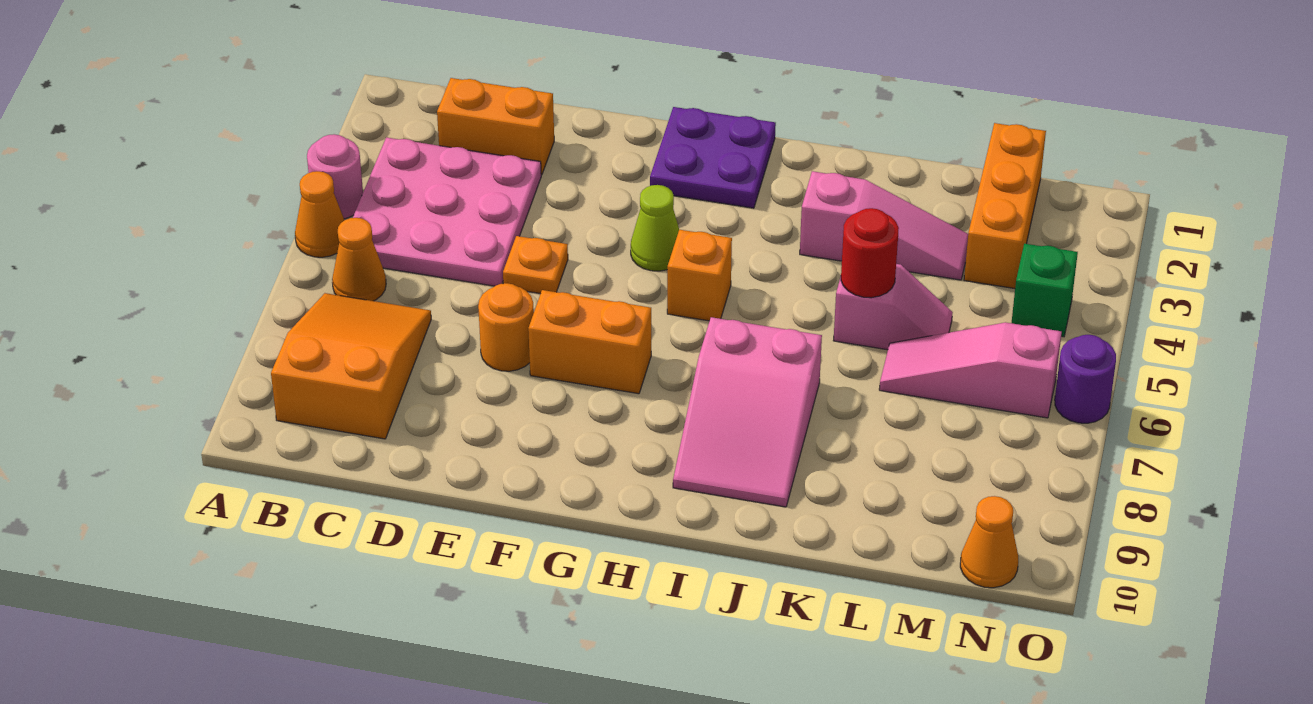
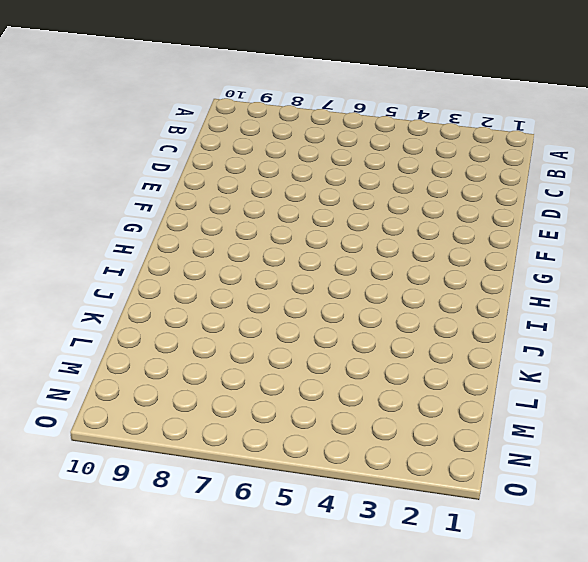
none -> pink round brick A4 level 1
none -> orange cone A5 level 1
none -> pink plate B3:D5 level 1

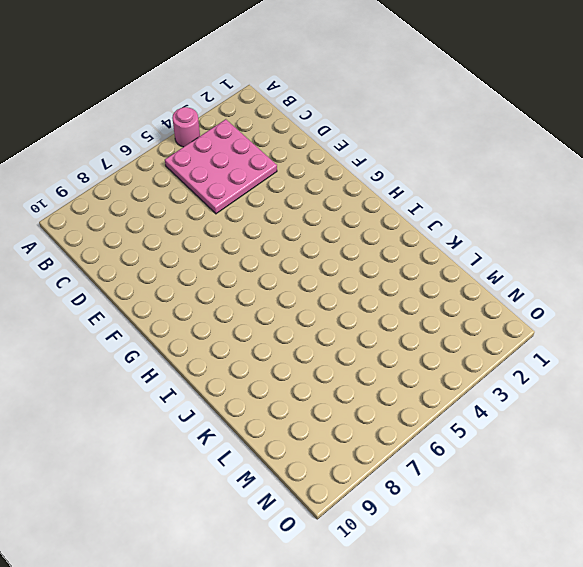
none -> orange cone A5 level 1
none -> orange cone B6 level 1
none -> orange slope B7:C9 level 1 top 9

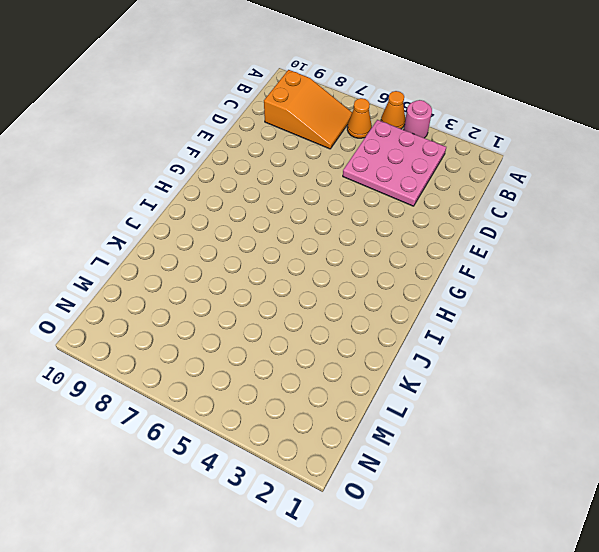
none -> orange brick C2:D2 level 1
none -> orange plate E5 level 1
none -> orange round brick E7 level 1

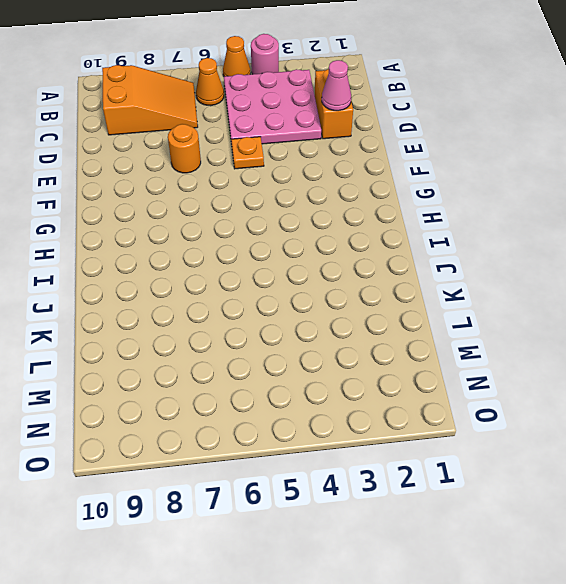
pink cone D2 level 2 -> none
none -> orange brick F7:G7 level 1
none -> purple plate G1:H2 level 1
none -> lime cone G4 level 1

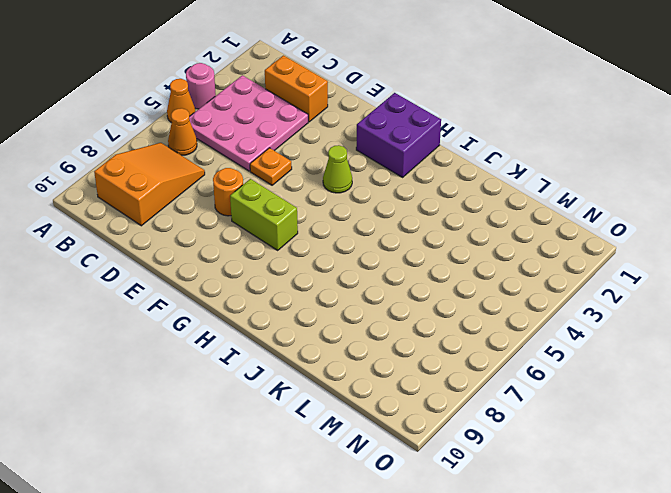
lime brick F7:G7 level 1 -> orange brick F7:G7 level 1
purple brick G1:H2 level 1 -> purple plate G1:H2 level 1
none -> orange brick H5 level 1
none -> pink slope I7:J9 level 1 top 7
none -> pink slope J3:L3 level 1 top J

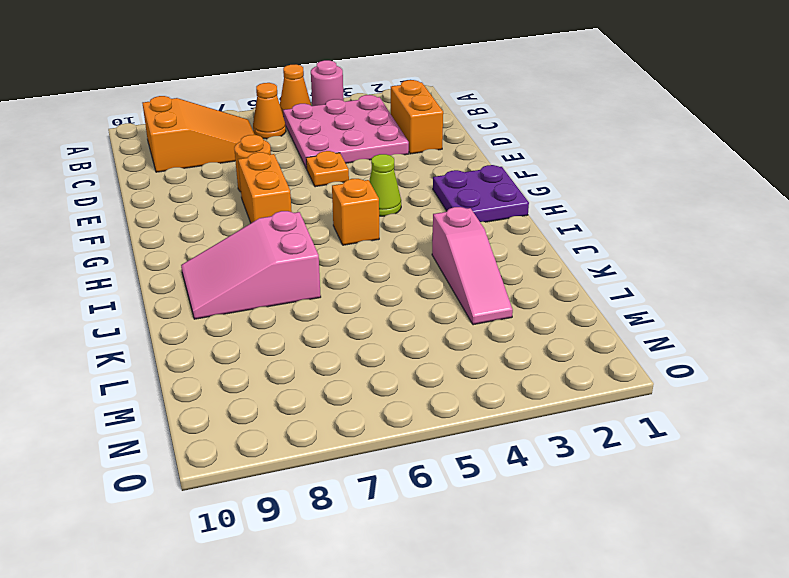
none -> pink slope K5:L5 level 1 top K
none -> pink slope L6:N6 level 1 top N
none -> orange brick M1:M3 level 1

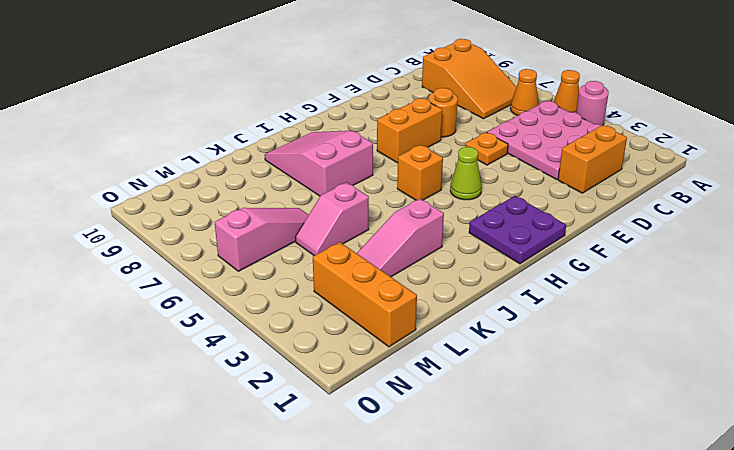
none -> green brick N4 level 1
none -> orange cone N10 level 1
none -> purple round brick O6 level 1

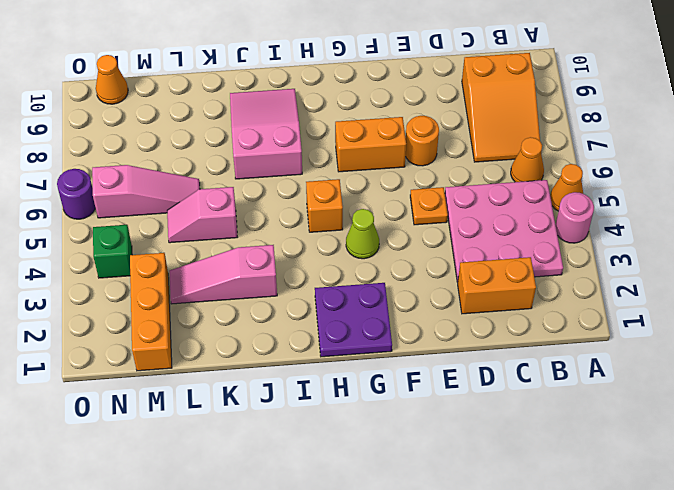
none -> red round brick K5 level 2

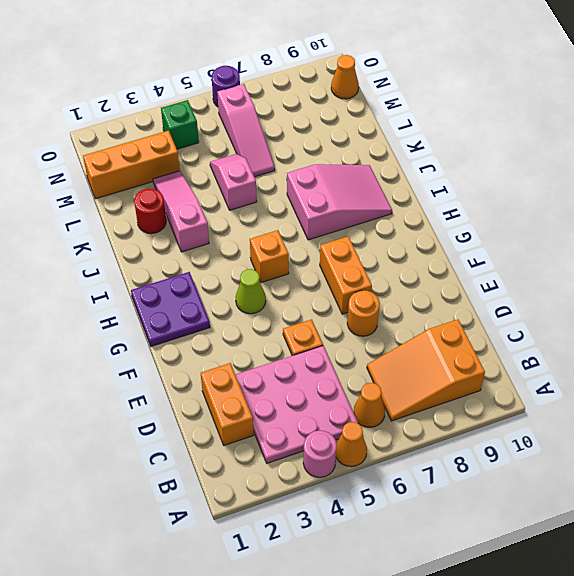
red round brick K2 level 1 -> red round brick K5 level 2

